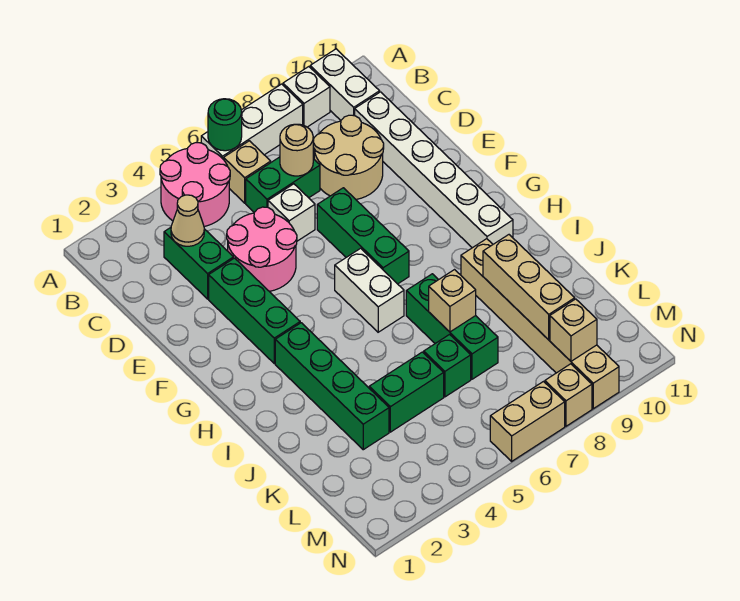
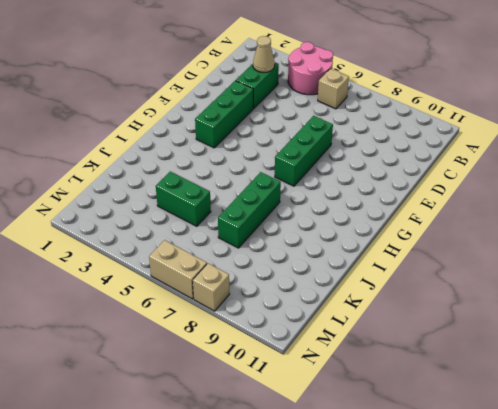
none -> white brick A6:A8 level 1
none -> white brick A9 level 1
none -> white brick A10:B10 level 1

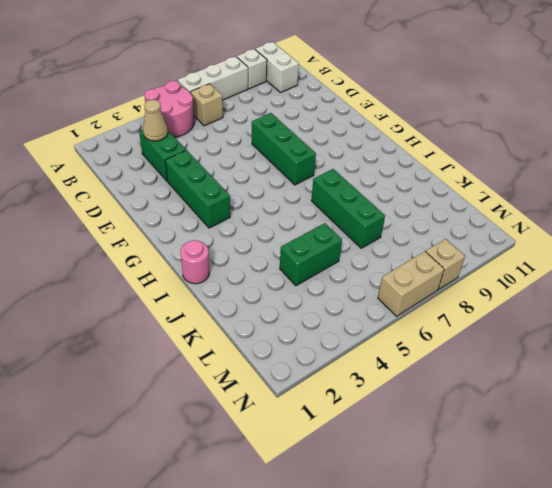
pink round brick I1 level 1 -> none
none -> green brick C6:C7 level 1
none -> tan round brick C8:D9 level 1
none -> white brick C10:H10 level 1

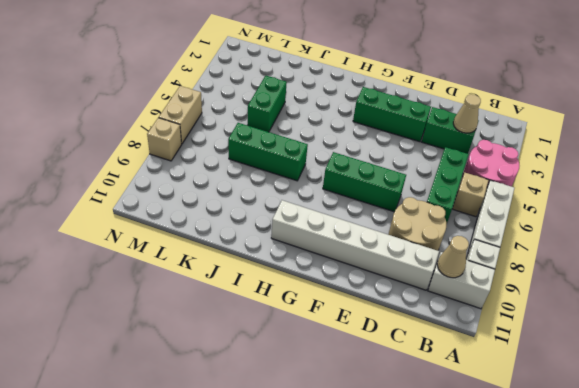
tan cone B10 level 2 -> none
green brick C5:C7 level 1 -> green brick C6:C7 level 1
none -> pink round brick D4:E5 level 1
none -> white brick D6 level 1
none -> white brick G6:H6 level 1

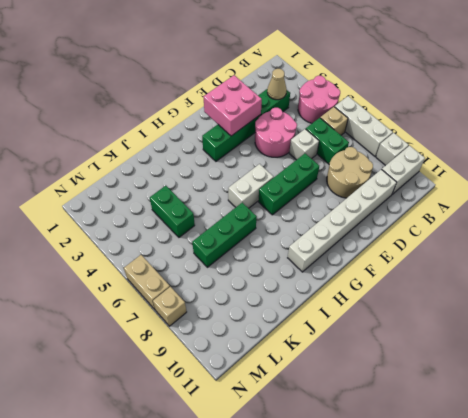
pink brick E2:F3 level 2 -> none
none -> green brick H3:K3 level 1
none -> tan brick I9:N9 level 1
none -> green brick K6 level 1

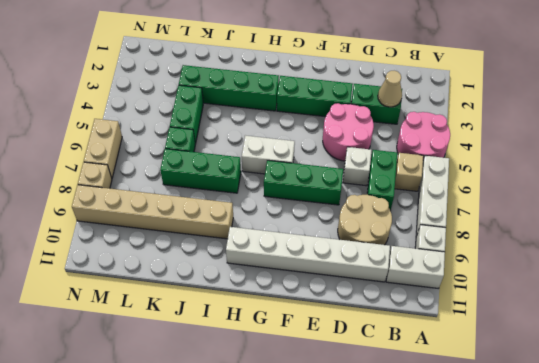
none -> green round brick A6 level 2
none -> tan round brick C7 level 2
none -> tan brick J7 level 2

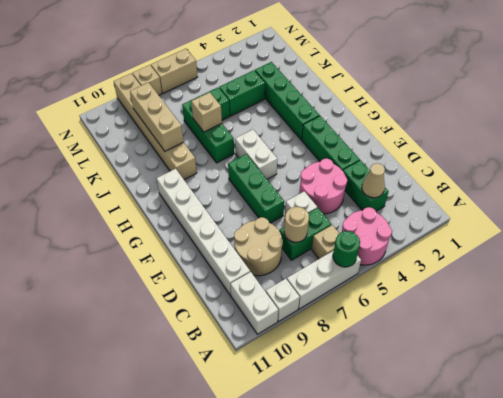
none -> tan brick M9 level 2

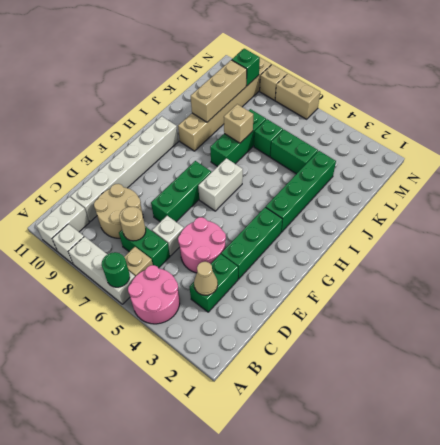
green brick M9 level 2 -> tan brick M9 level 2

